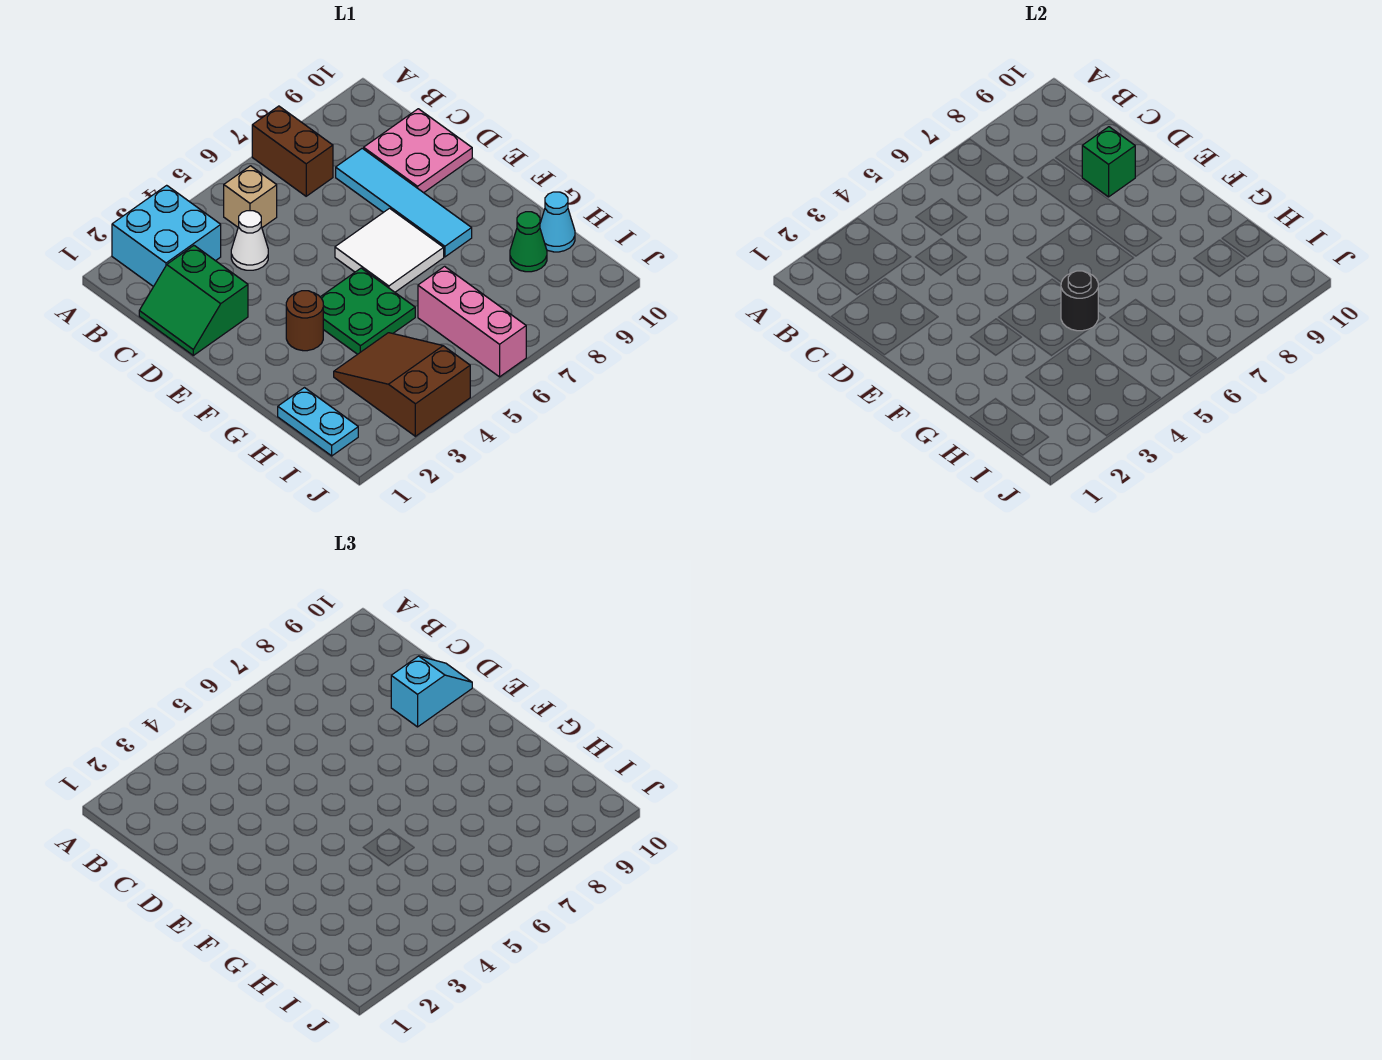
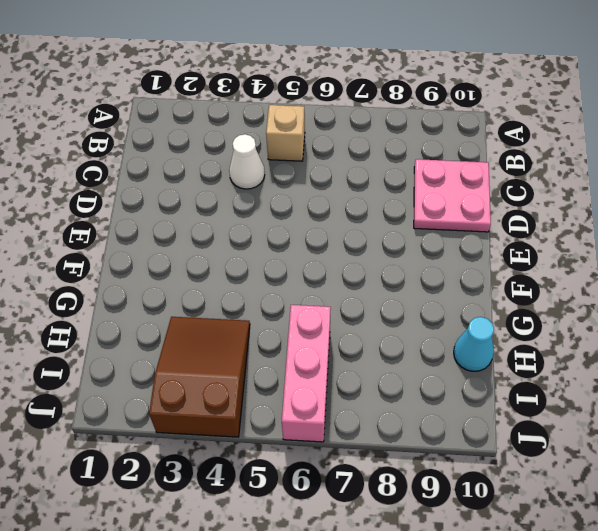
none -> cyan brick A2:B3 level 1
none -> brown brick A7:B7 level 1
none -> green slope C1:D2 level 1 top 2

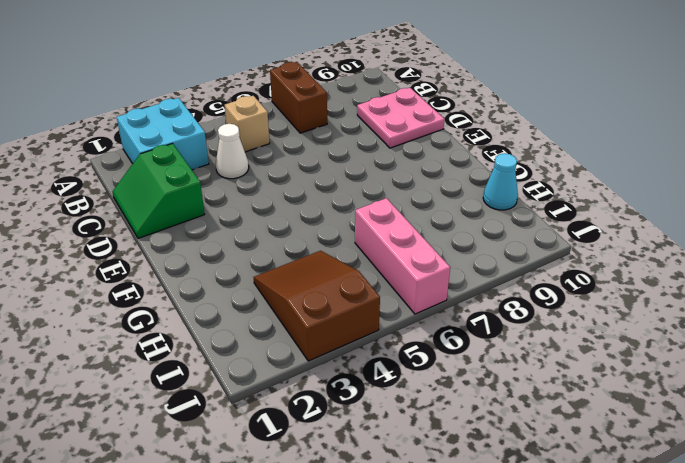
none -> cyan tile C8:F8 level 1
none -> white tile E6:F7 level 1
none -> brown round brick F3 level 1

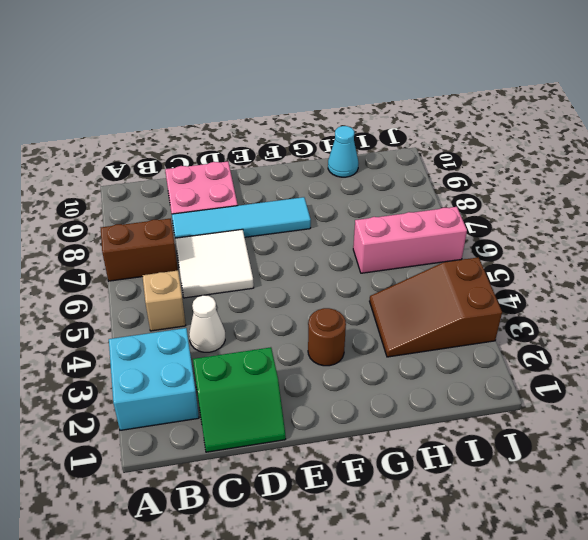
white tile C6:D7 level 1 -> white tile E6:F7 level 1
none -> green plate F4:G5 level 1
none -> cyan plate H1:I1 level 1
none -> green cone H9 level 1

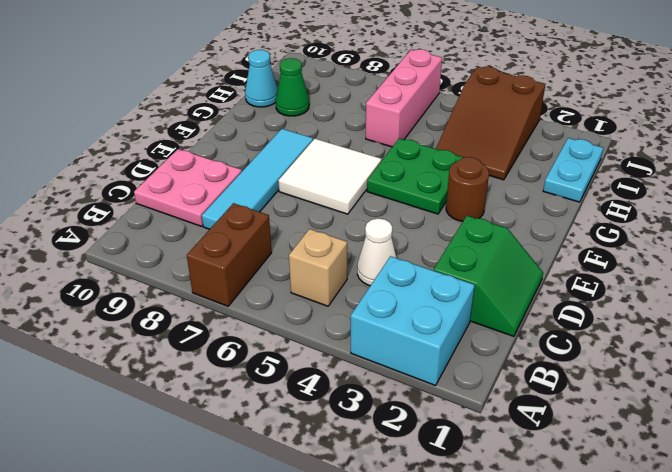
none -> green brick D9 level 2
none -> black round brick G5 level 2
none -> cyan slope D9:D10 level 3 top 9

